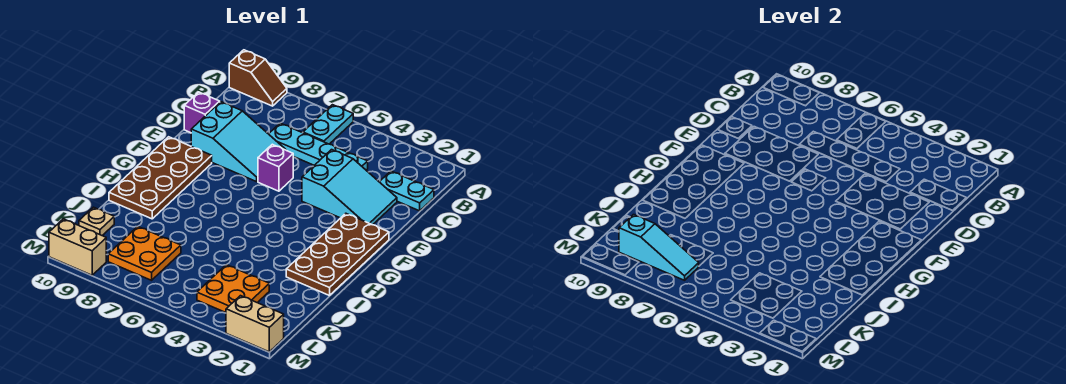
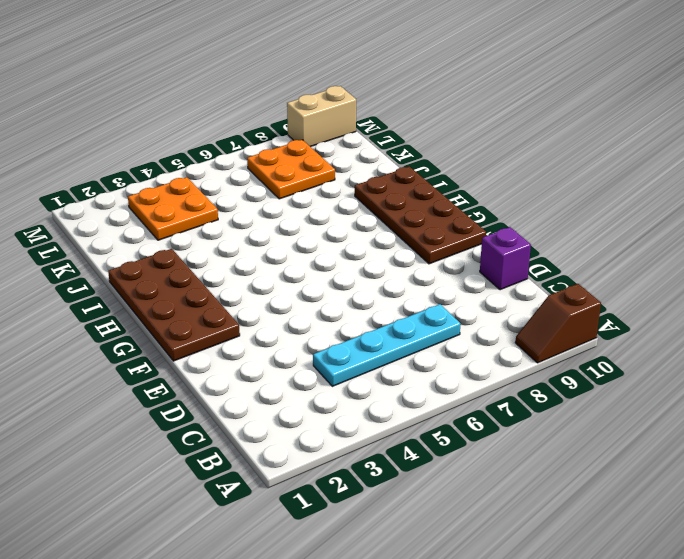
none -> cyan plate A6:B6 level 1
none -> cyan plate C1:C2 level 1
none -> cyan slope D2:E4 level 1 top 4

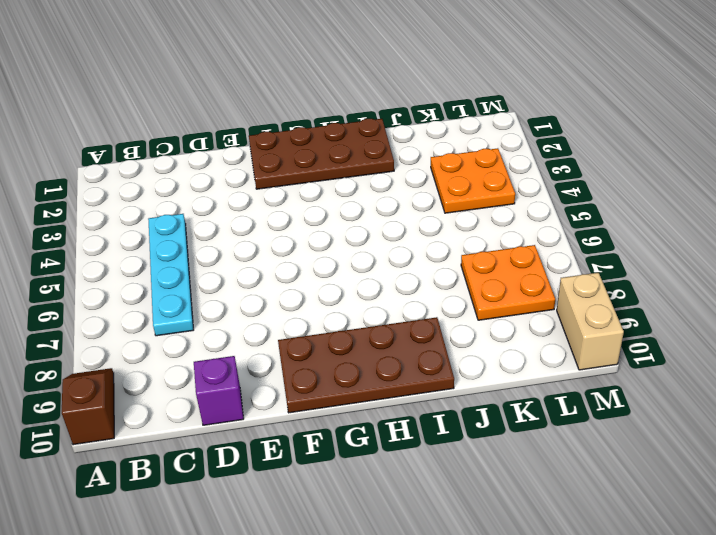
none -> cyan plate A6:B6 level 1
none -> cyan plate C1:C2 level 1
none -> cyan slope D2:E4 level 1 top 4

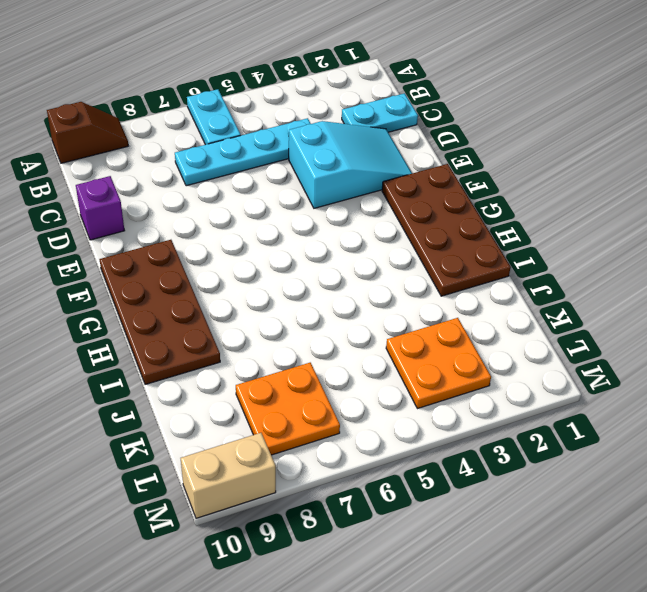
none -> cyan slope D7:E9 level 1 top 9
none -> purple brick E6 level 1
none -> tan plate K10 level 1

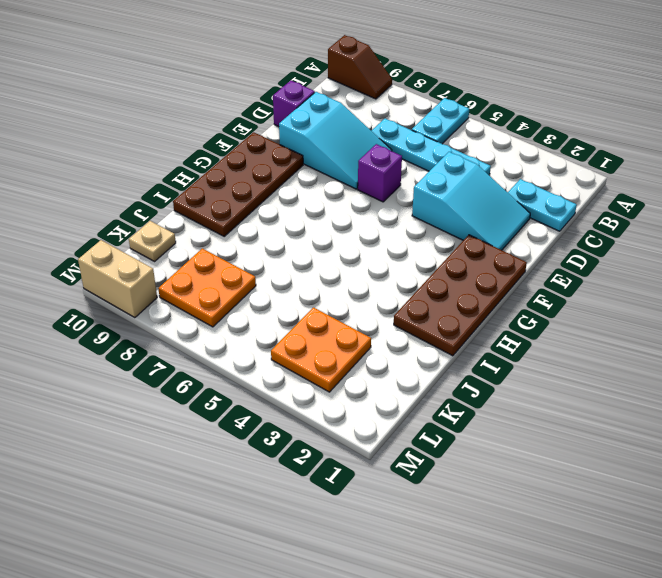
none -> tan brick M1:M2 level 1
none -> cyan slope L7:L9 level 2 top 9

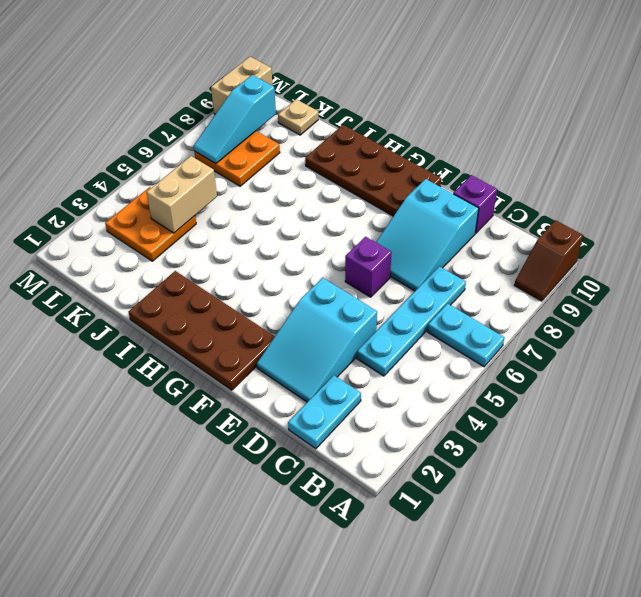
tan brick K4:K5 level 2 -> tan brick M1:M2 level 1

